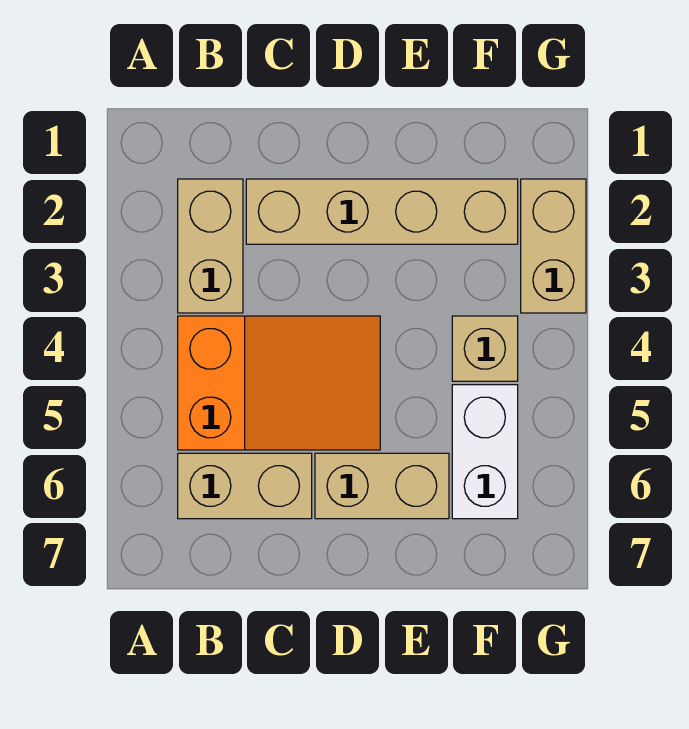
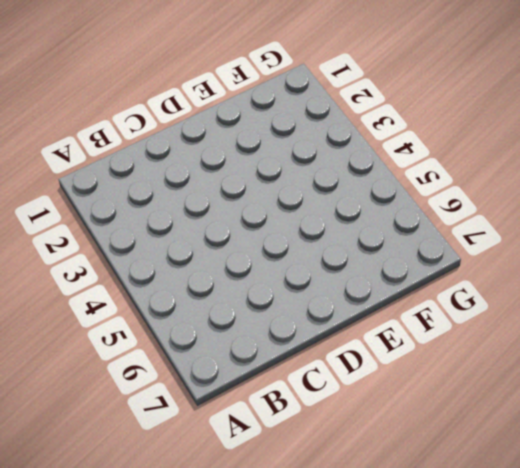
none -> tan brick B2:B3 level 1
none -> orange slope B4:D5 level 1 top B

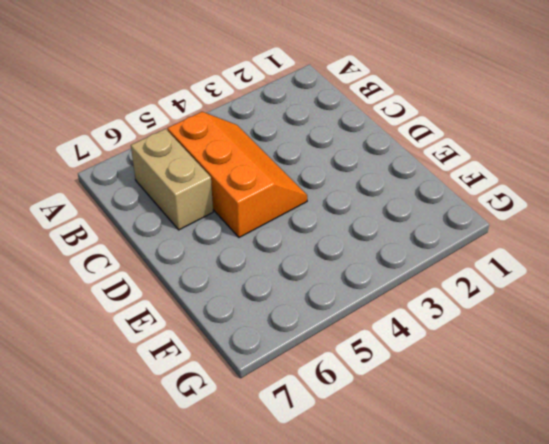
orange slope B4:D5 level 1 top 5 -> orange slope B4:D5 level 1 top B
none -> tan brick B2:B3 level 1
none -> tan brick C2:F2 level 1

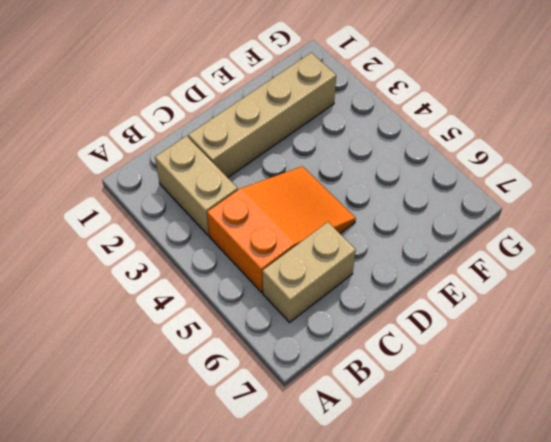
none -> tan brick D6:E6 level 1
none -> tan brick F4 level 1

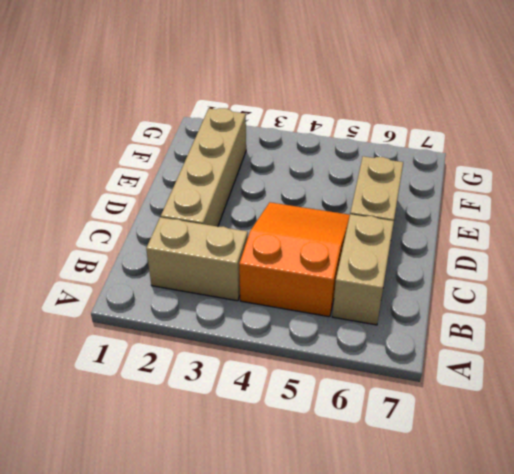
none -> tan brick F4 level 1
none -> white brick F5:F6 level 1

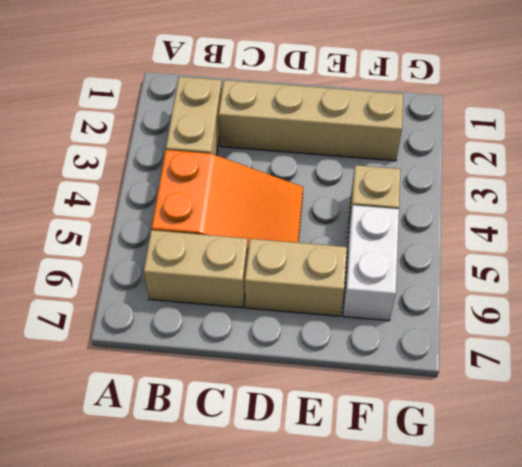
none -> tan brick G2:G3 level 1

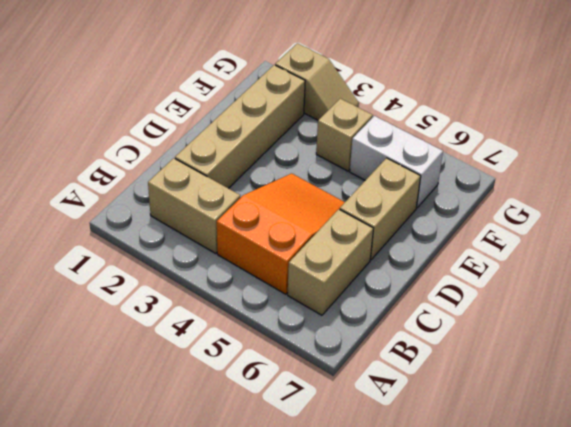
tan slope G2:G3 level 1 top 2 -> tan brick G2:G3 level 1

